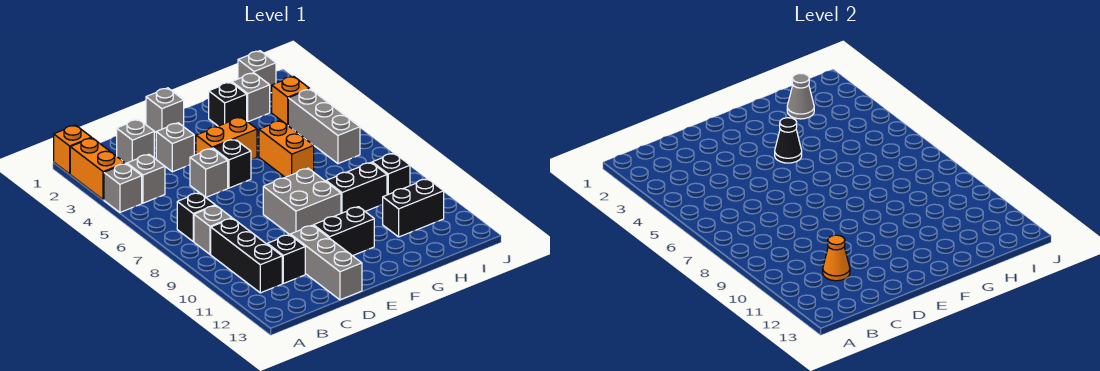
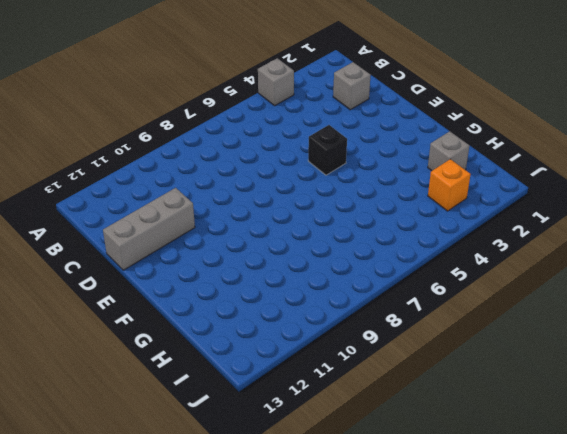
none -> orange brick A1 level 1
none -> orange brick A2:A3 level 1
none -> grey brick B4 level 1

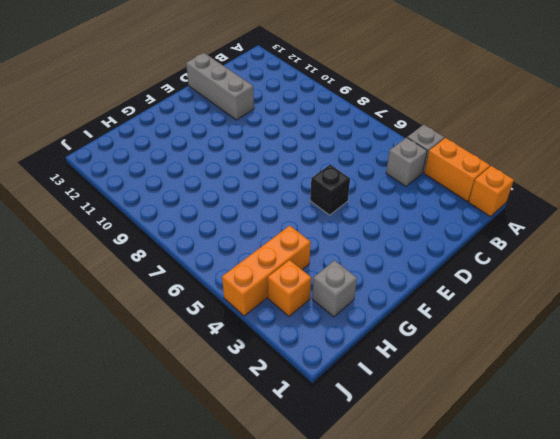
orange brick H4:J4 level 1 -> grey brick I4:I6 level 1
none -> black brick B7 level 1
none -> grey brick B8 level 1
none -> black brick B9:B11 level 1

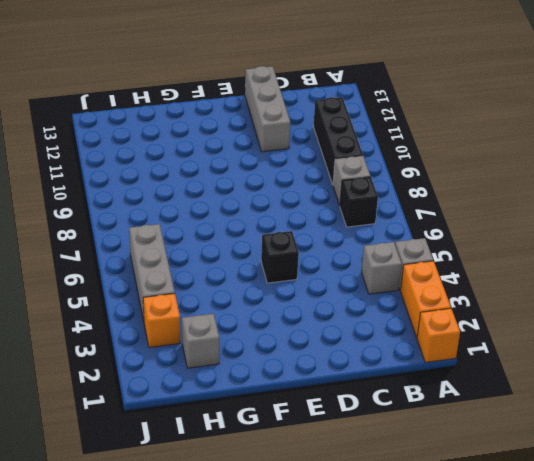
none -> grey brick C2 level 1
none -> black brick C11 level 1
none -> grey brick D3 level 1

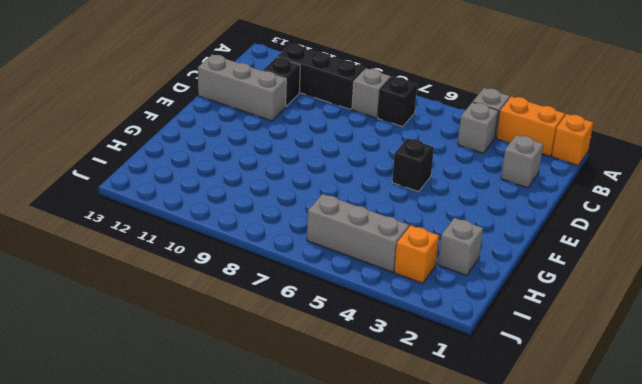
none -> grey brick D3 level 1
none -> grey brick D5 level 1
none -> grey brick E1 level 1

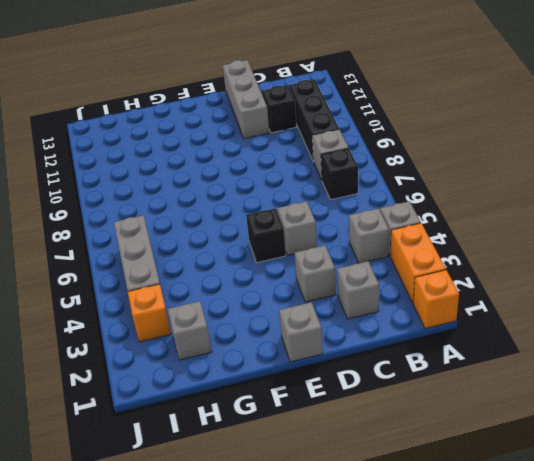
none -> orange brick E4:F4 level 1
none -> grey brick E8:F9 level 1
none -> black brick E11:F11 level 1

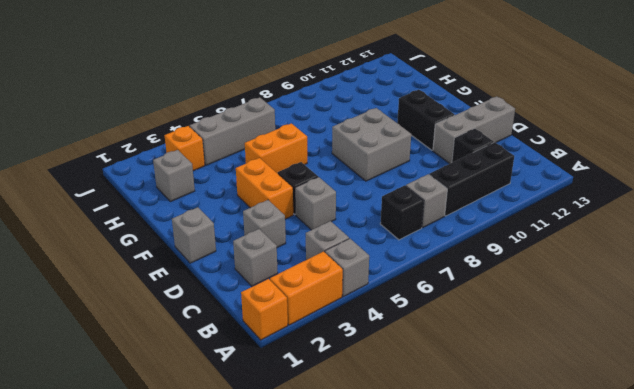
none -> black brick G2 level 1
none -> black brick G9:H9 level 1
none -> black brick H11:I11 level 1

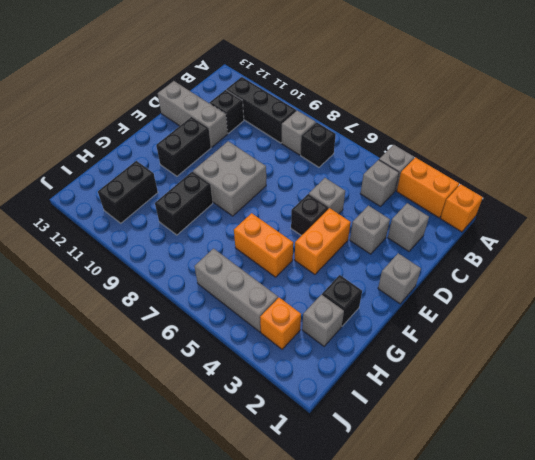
none -> grey brick I1 level 1
none -> black brick I9 level 1
none -> orange cone C11 level 2

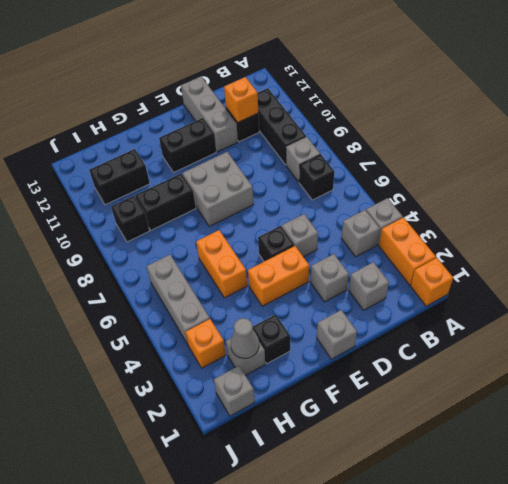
orange brick C11 level 2 -> orange cone C11 level 2
none -> black cone F4 level 2

